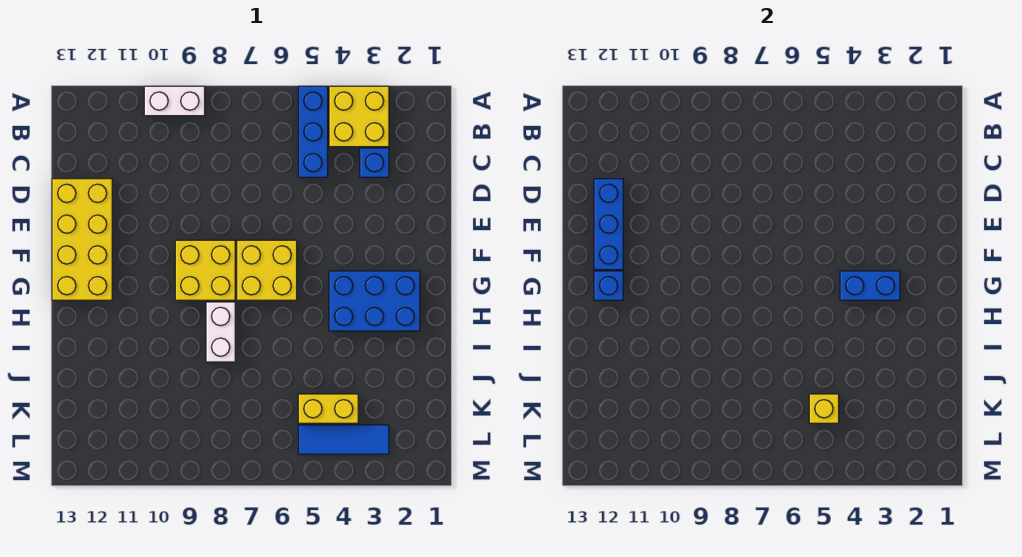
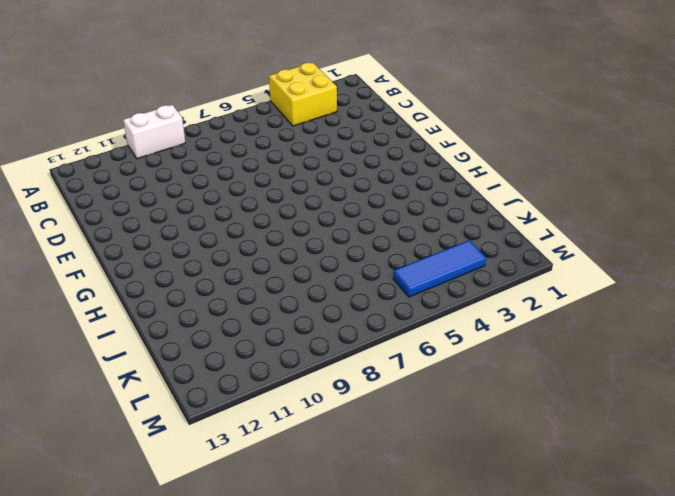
none -> blue brick A5:C5 level 1
none -> blue brick C3 level 1
none -> yellow brick D12:G13 level 1

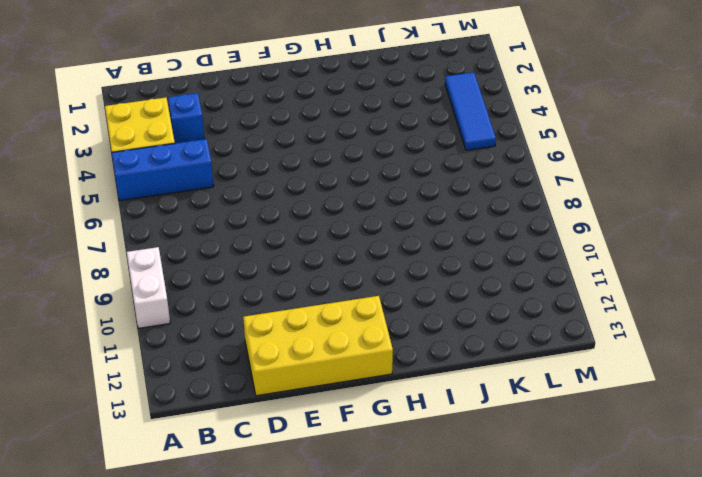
none -> yellow brick F6:G7 level 1
none -> yellow brick F8:G9 level 1
none -> blue brick G2:H4 level 1

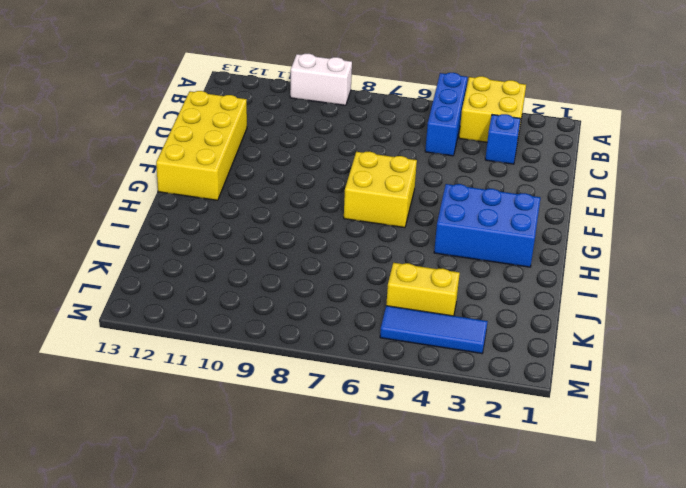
none -> yellow brick F8:G9 level 1
none -> white brick H8:I8 level 1
none -> blue brick D12:F12 level 2

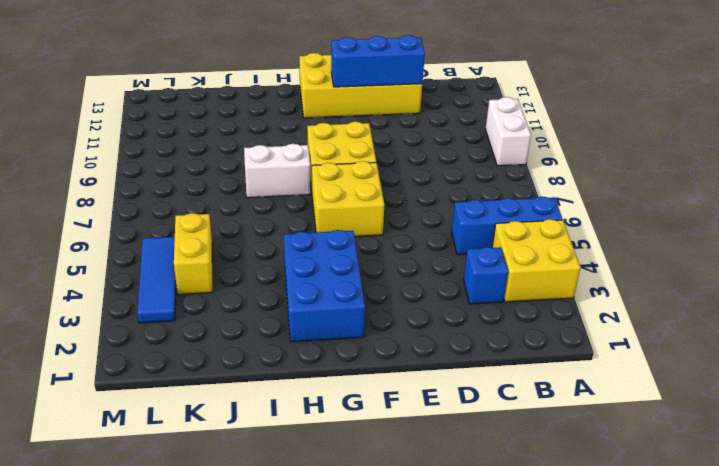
none -> blue brick G3:G4 level 2
none -> blue brick G12 level 2
none -> yellow brick K5 level 2

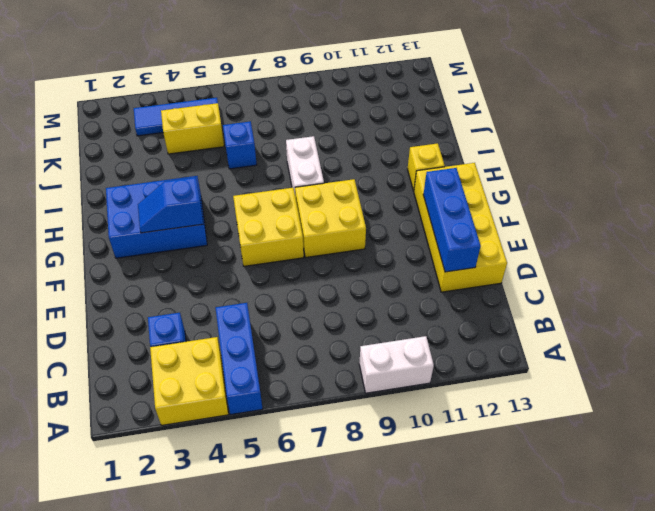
blue slope G3:G4 level 2 top 4 -> blue brick G3:G4 level 2
yellow brick H12 level 1 -> yellow brick K5 level 2
blue brick J6 level 1 -> blue brick G12 level 2

